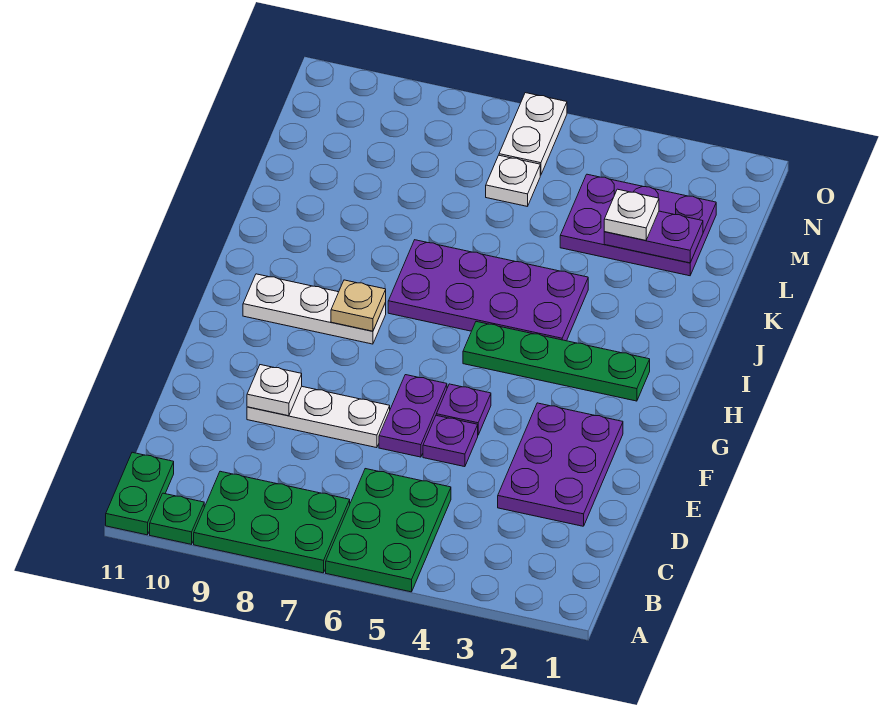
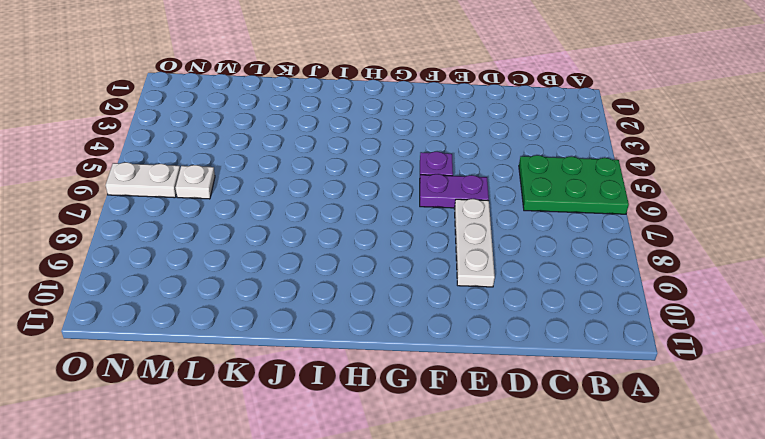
none -> green plate A7:B9 level 1
none -> green plate A10 level 1
none -> green plate A11:B11 level 1

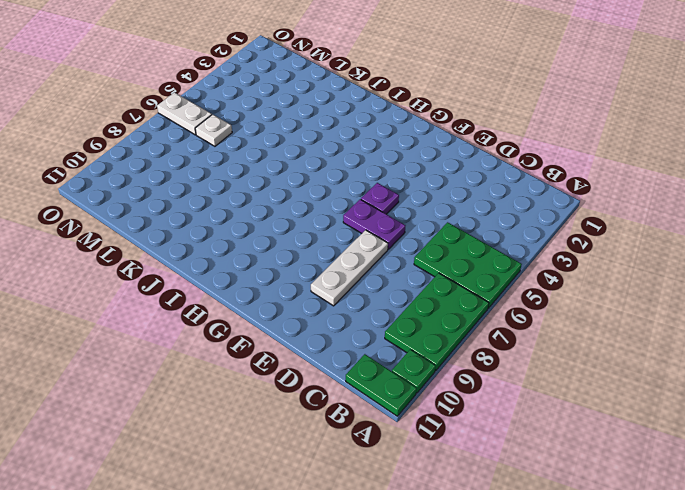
none -> purple plate D2:F3 level 1
none -> purple plate E5 level 1
none -> green plate H2:H5 level 1

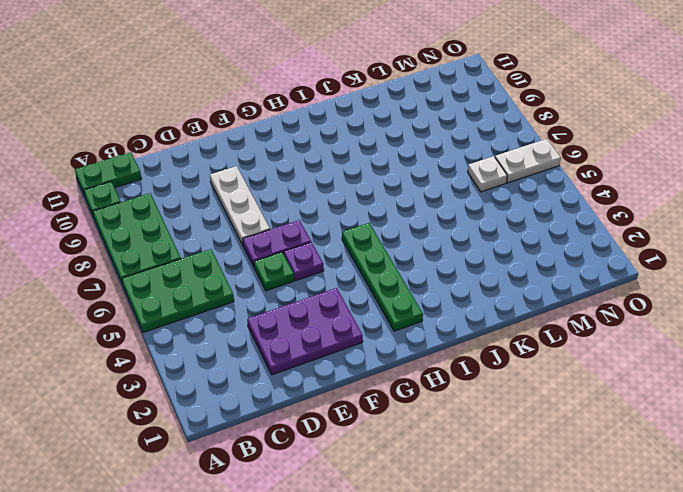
green plate E5 level 1 -> purple plate E5 level 1
none -> white plate H8:H10 level 1
none -> purple plate I4:J7 level 1
none -> purple plate L2:M4 level 1

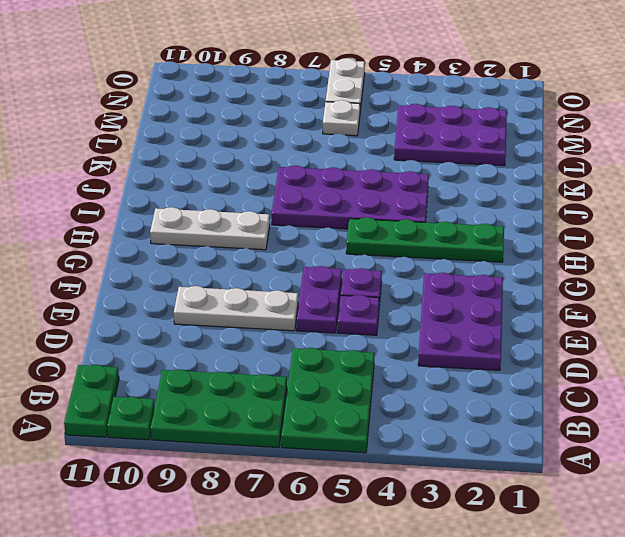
none -> white plate E9 level 2
none -> tan plate H8 level 2
none -> purple plate L2:L3 level 2

